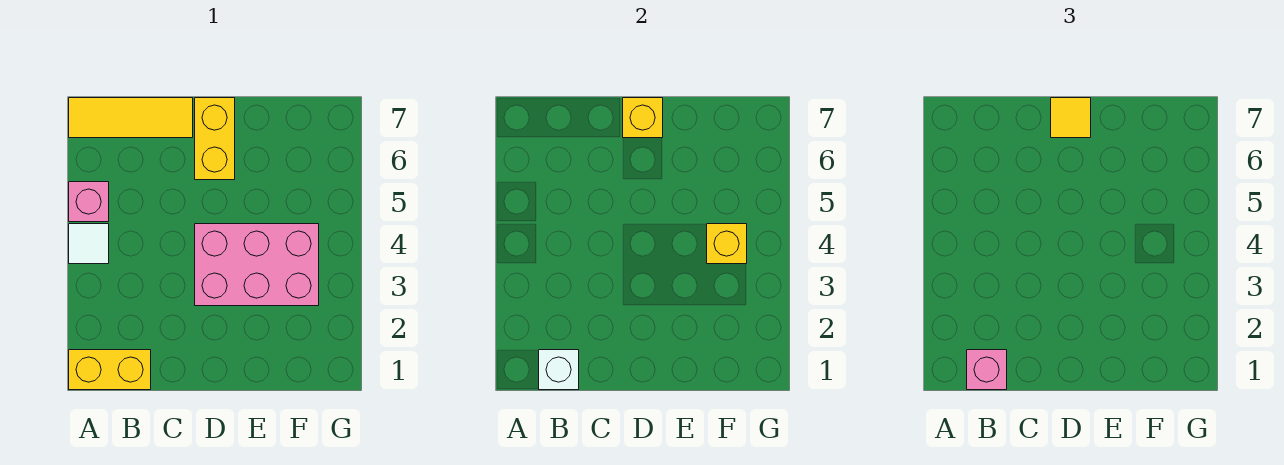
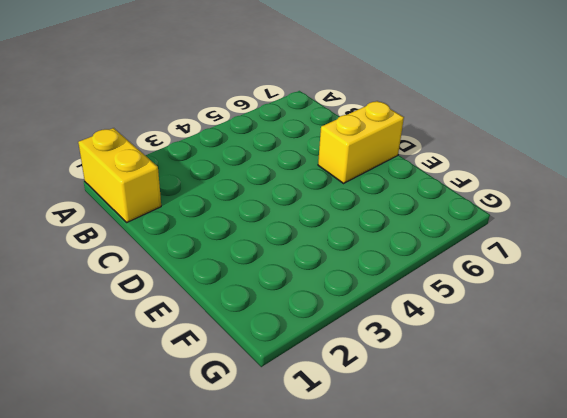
none -> white tile A4 level 1
none -> pink brick A5 level 1

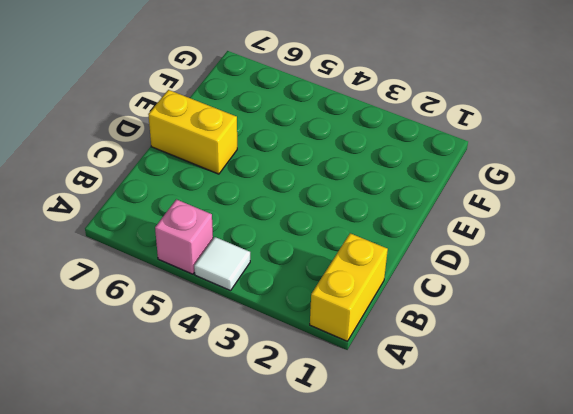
none -> yellow tile A7:C7 level 1
none -> pink brick D3:F4 level 1

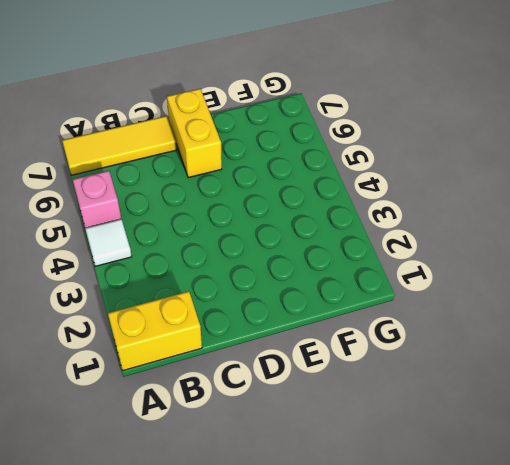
none -> pink brick D3:F4 level 1
none -> white brick B1 level 2

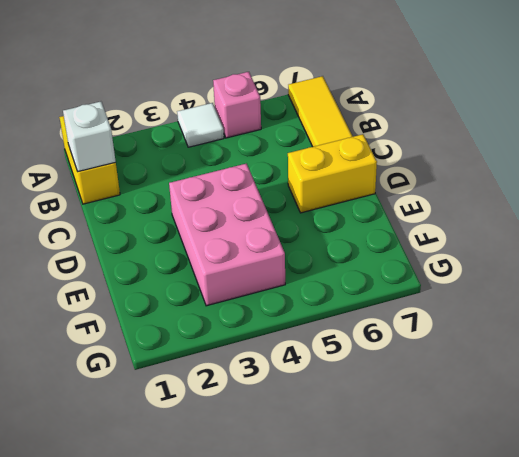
none -> yellow brick D7 level 2
none -> yellow brick F4 level 2

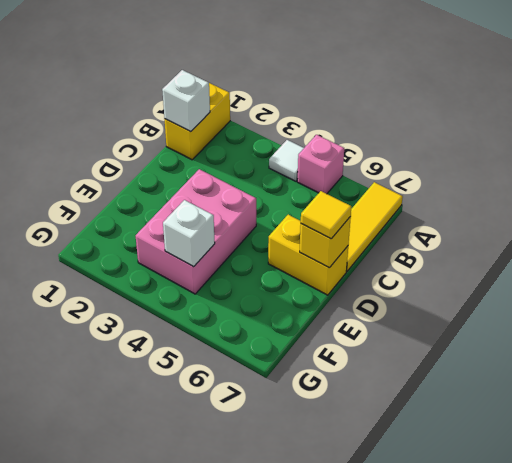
white brick F4 level 2 -> yellow brick F4 level 2
none -> pink brick B1 level 3

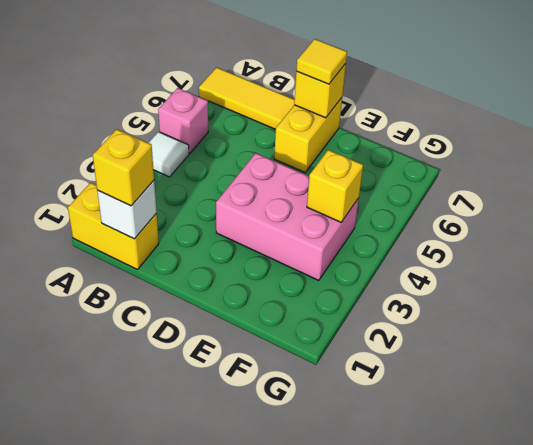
yellow brick B1 level 3 -> pink brick B1 level 3

